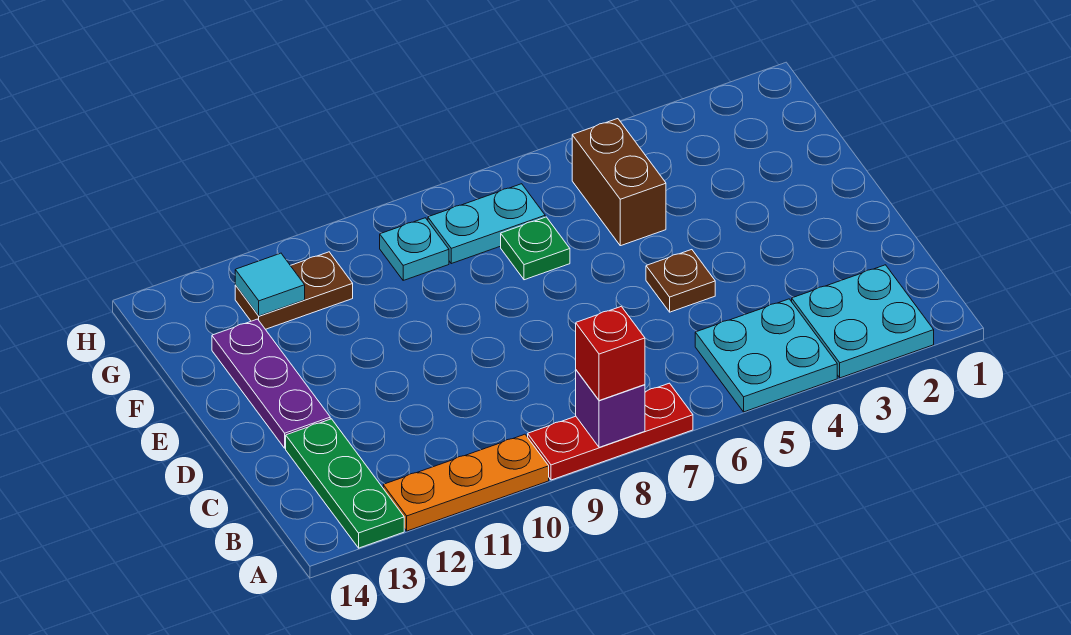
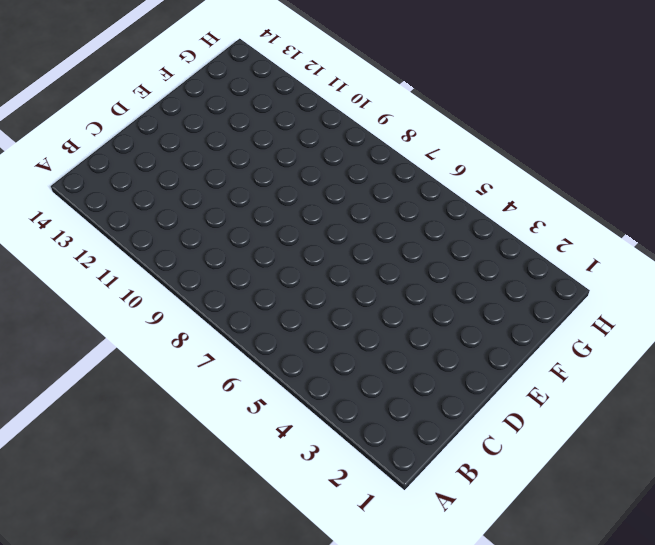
none -> cyan plate A2:B3 level 1
none -> cyan plate A4:B5 level 1
none -> red plate A7:A9 level 1

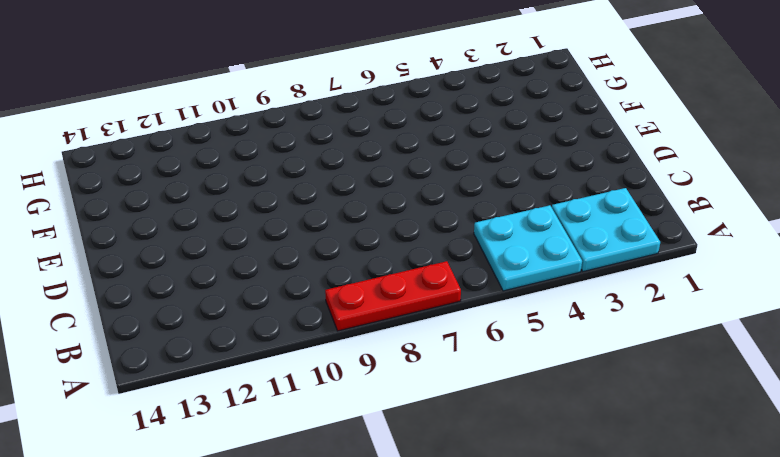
none -> orange plate A10:A12 level 1
none -> green plate A13:C13 level 1
none -> brown plate D5 level 1

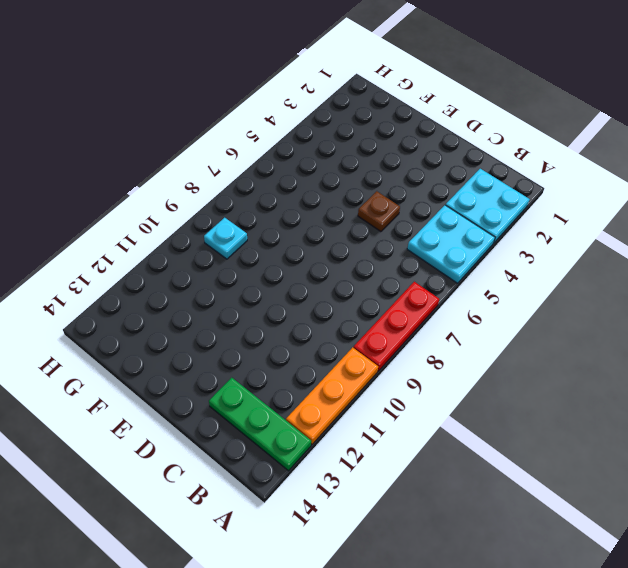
none -> purple plate D13:F13 level 1
none -> brown brick F5:G5 level 1
none -> green plate F7 level 1

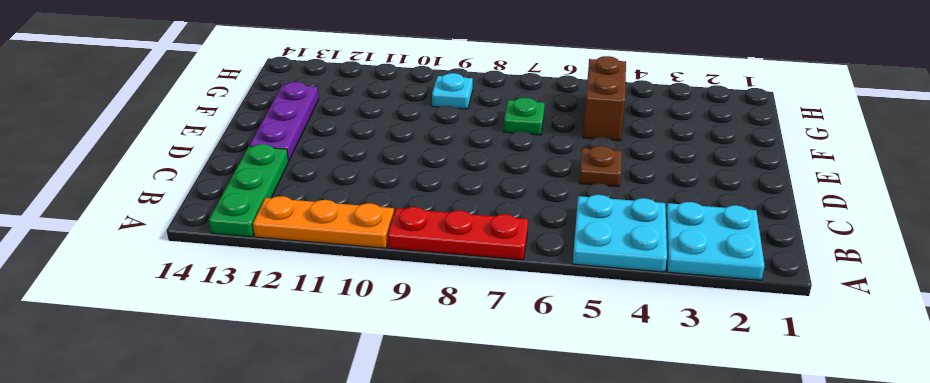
none -> cyan plate G7:G8 level 1
none -> brown plate G11:G12 level 1
none -> purple brick A8 level 2

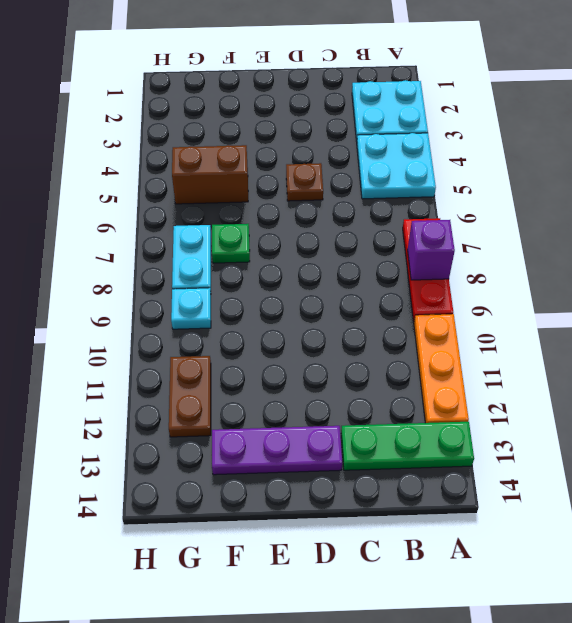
none -> cyan tile G12 level 2
none -> red brick A8 level 3

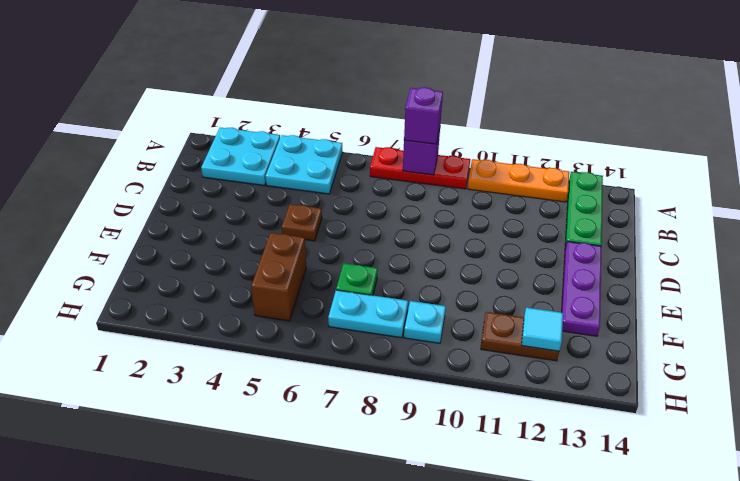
purple brick A8 level 3 -> red brick A8 level 3

